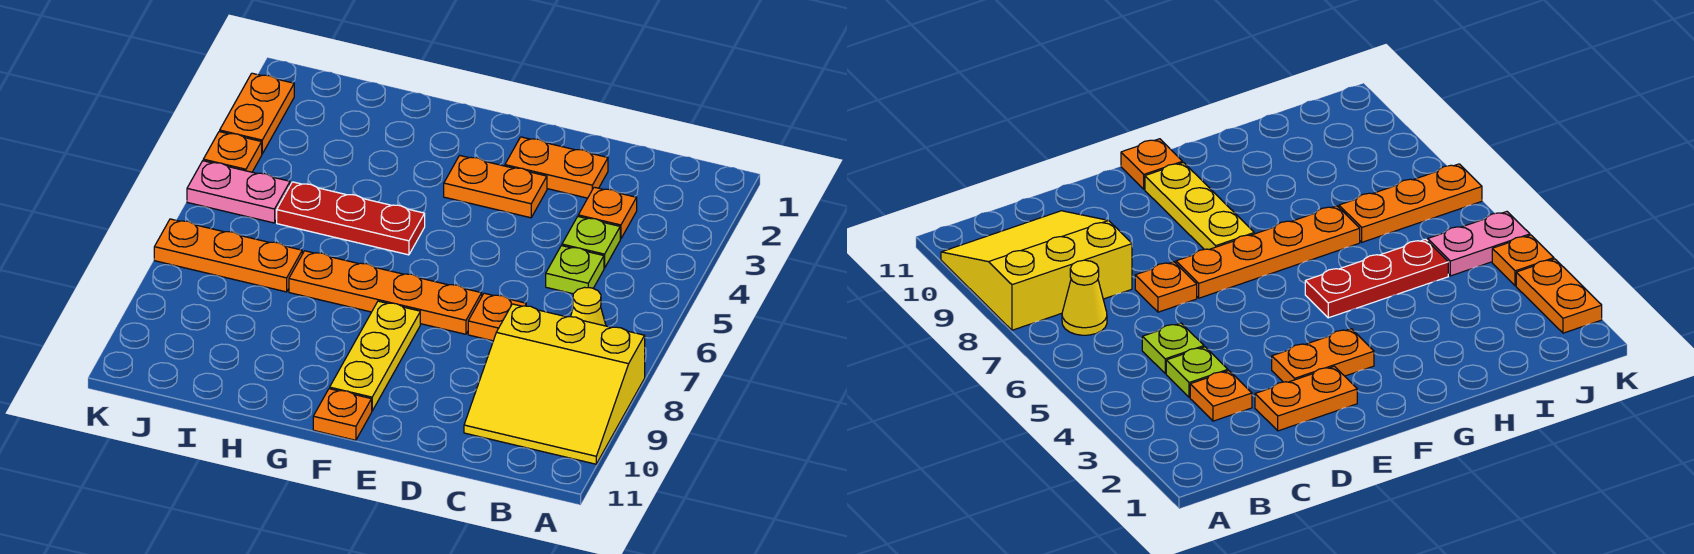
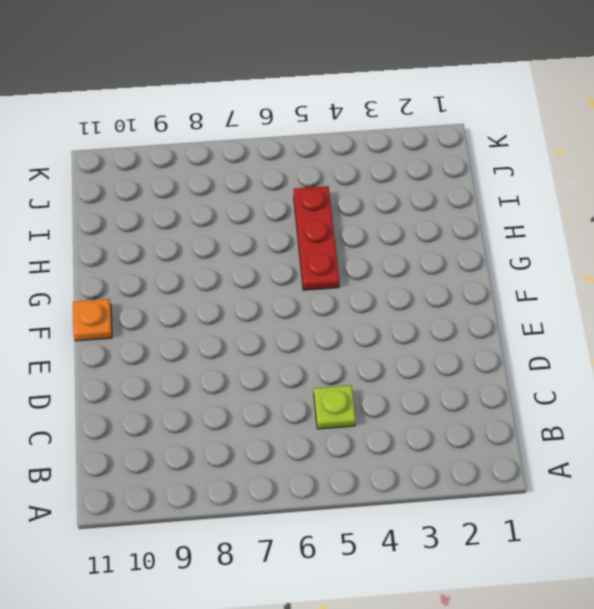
none -> yellow slope A8:C10 level 1 top 8
none -> yellow cone B7 level 1
none -> orange plate C3 level 1

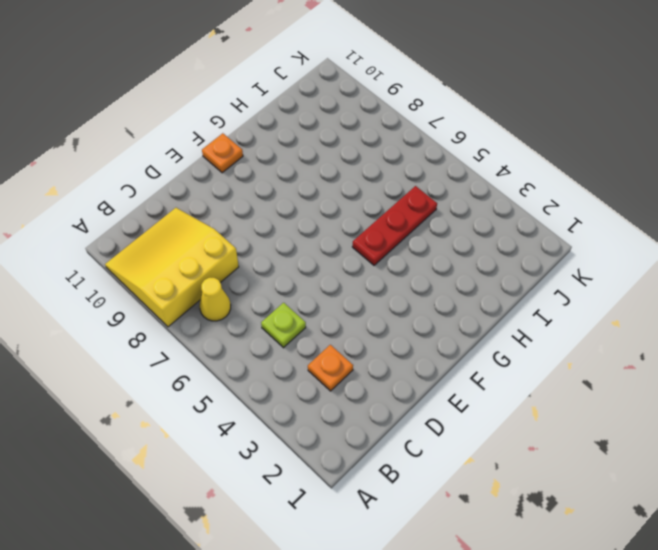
none -> lime plate C4 level 1
none -> orange plate D2:E2 level 1
none -> orange plate D7 level 1

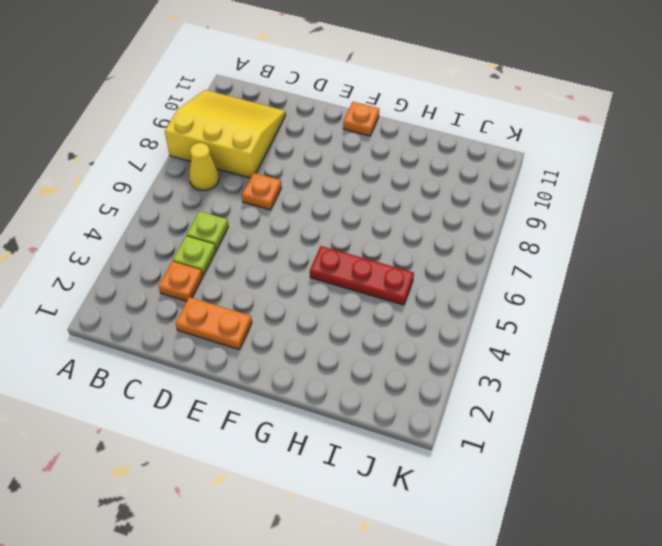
none -> orange plate E3:F3 level 1
none -> orange plate E7:H7 level 1
none -> yellow plate F8:F10 level 1

